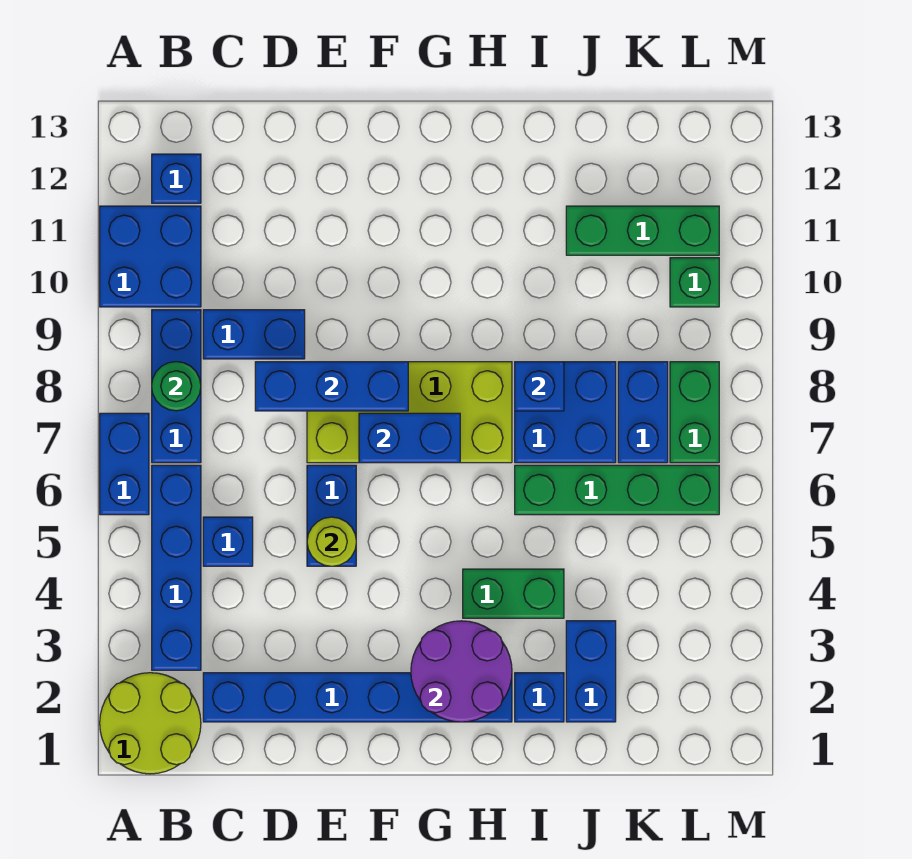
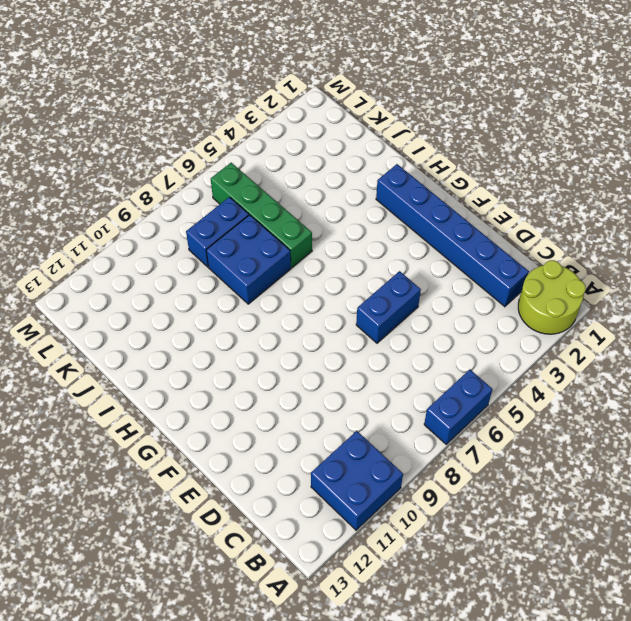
none -> blue brick B3:B6 level 1
none -> blue brick B7:B9 level 1
none -> blue brick B12 level 1

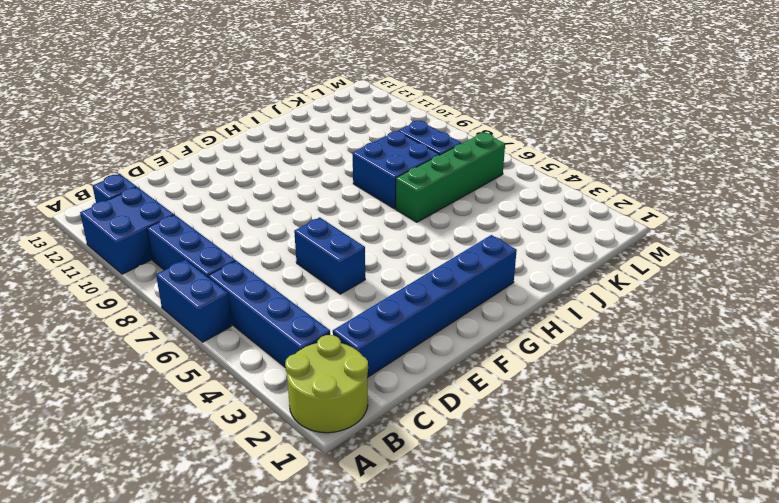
none -> blue brick C5 level 1
none -> blue brick C9:D9 level 1
none -> lime brick E7:H8 level 1

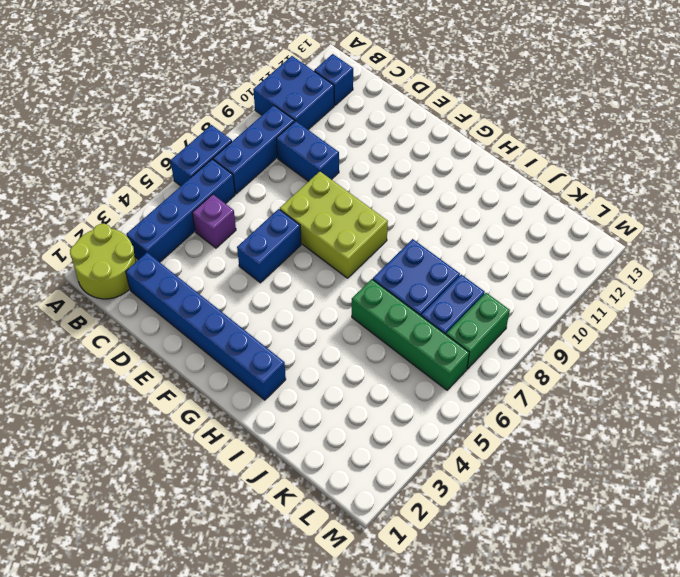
purple brick C5 level 1 -> blue brick C5 level 1
lime brick E7:G8 level 1 -> lime brick E7:H8 level 1
none -> green brick H4:I4 level 1
none -> blue brick I2 level 1
none -> blue brick J2:J3 level 1

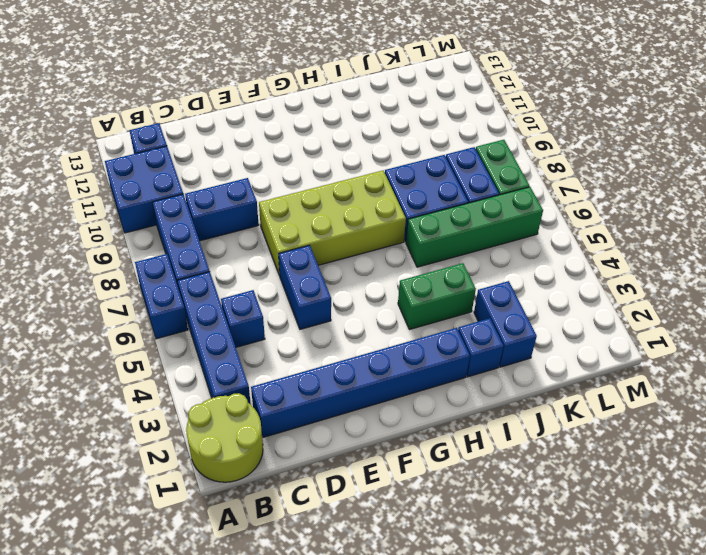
none -> green brick J11:L11 level 1
none -> green brick L10 level 1
none -> green round brick B8 level 2

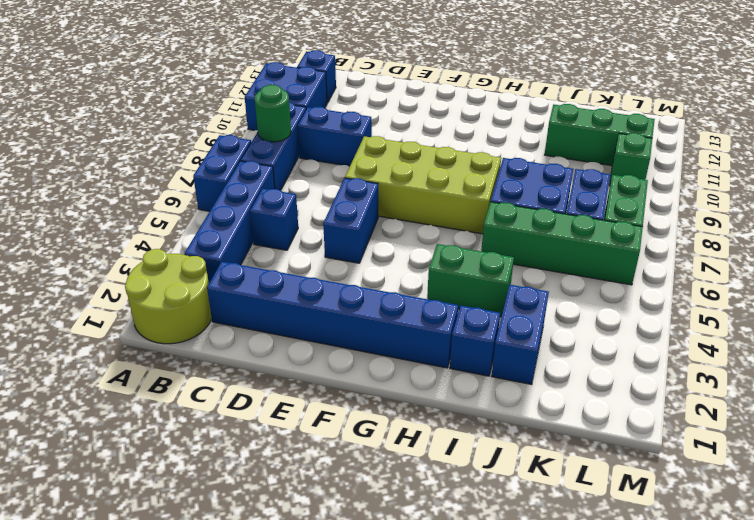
none -> blue brick D8:F8 level 2
none -> lime round brick E5 level 2
none -> blue brick F7:G7 level 2

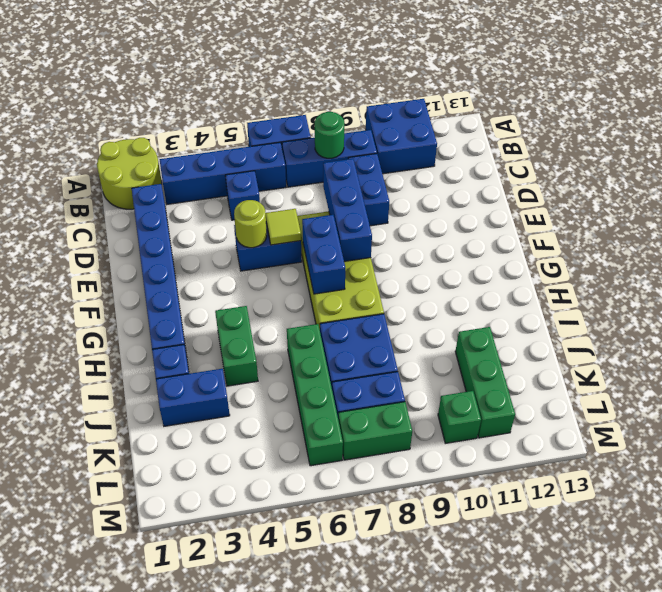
lime tile E6 level 2 -> none
none -> blue brick B12 level 1
none -> purple round brick G2:H3 level 2
none -> blue brick I8 level 2

